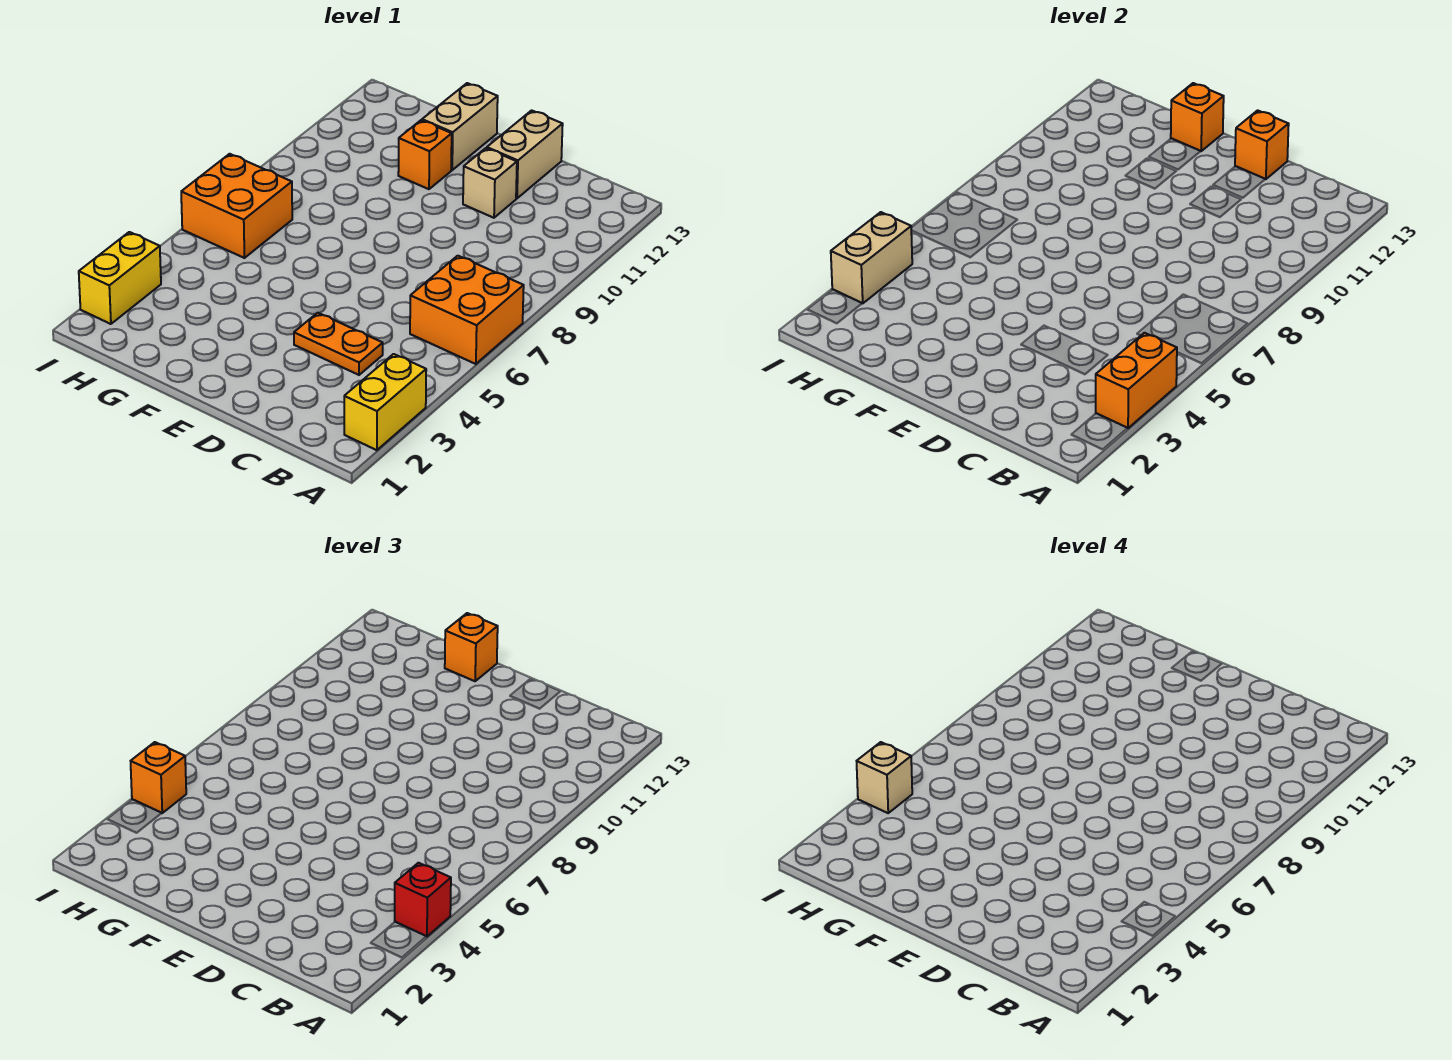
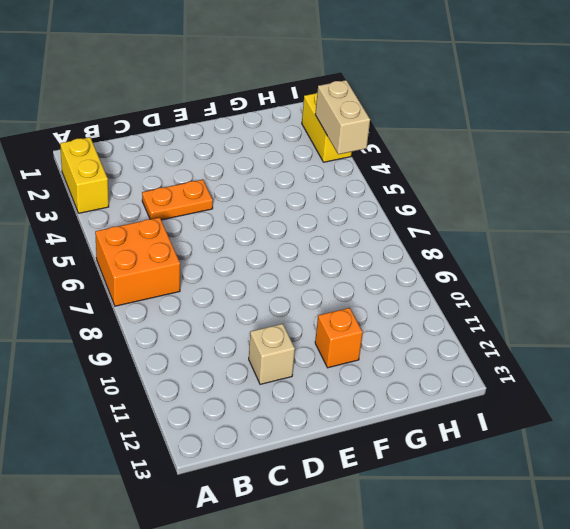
none -> tan brick D12:D13 level 1
none -> tan brick F12:F13 level 1
none -> orange brick H6:I7 level 1

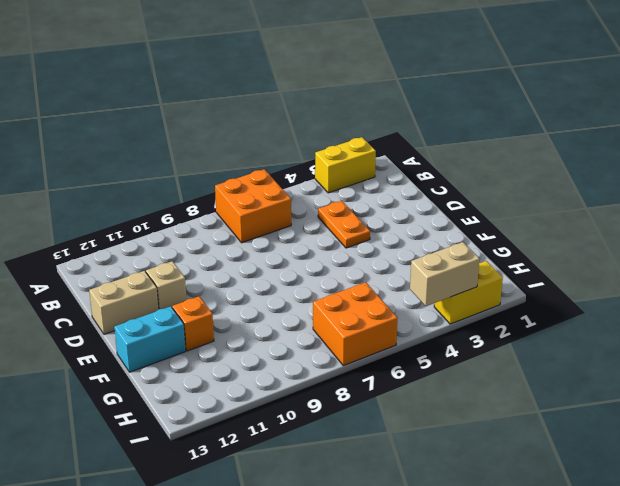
cyan brick F12:F13 level 1 -> tan brick F12:F13 level 1
none -> orange brick A3:A4 level 2
none -> orange brick D13 level 2
none -> orange brick F13 level 2

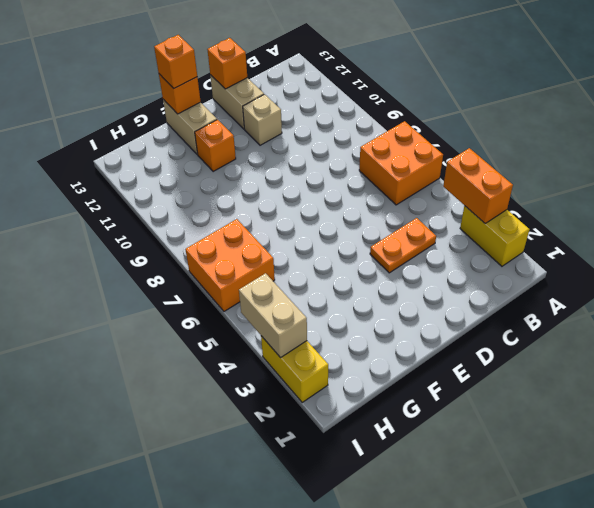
none -> red brick A4 level 3
none -> orange brick I4 level 3
none -> tan brick I4 level 4

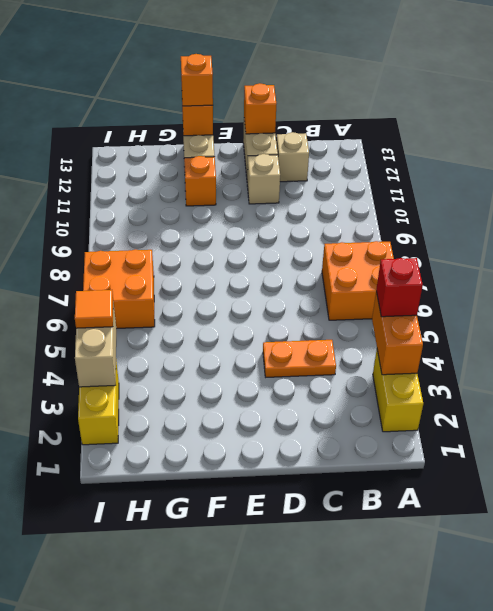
tan brick C12 level 1 -> tan brick I4 level 4
orange tile I4 level 3 -> orange brick I4 level 3

